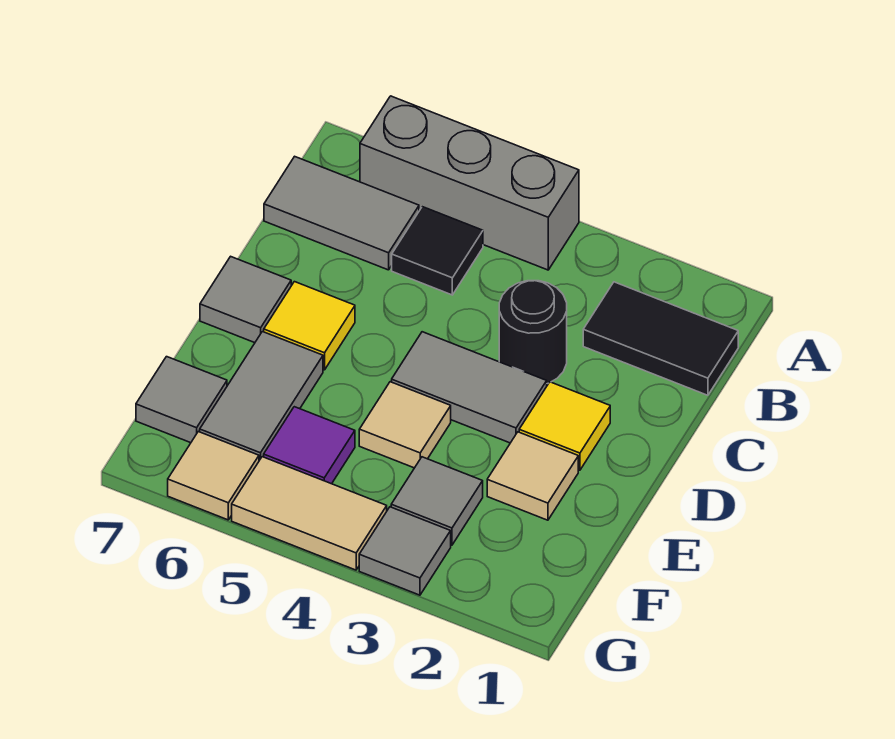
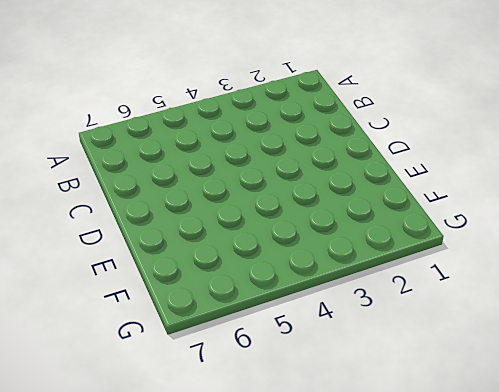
none -> grey brick A4:A6 level 1
none -> black tile B1:B2 level 1
none -> black tile B5 level 1

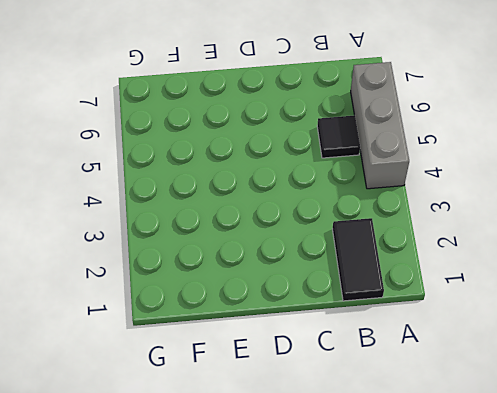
none -> grey tile B6:B7 level 1
none -> black round brick C3 level 1
none -> yellow tile D2 level 1

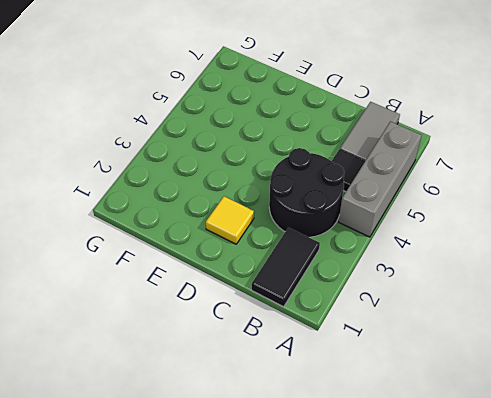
black round brick B3:C4 level 1 -> black round brick C3 level 1
none -> grey tile D3:D4 level 1
none -> yellow tile D6 level 1
none -> grey tile D7 level 1

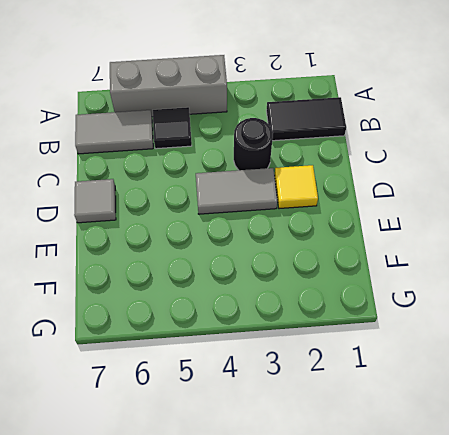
none -> yellow tile D6 level 1
none -> tan tile E2 level 1
none -> tan tile E4 level 1

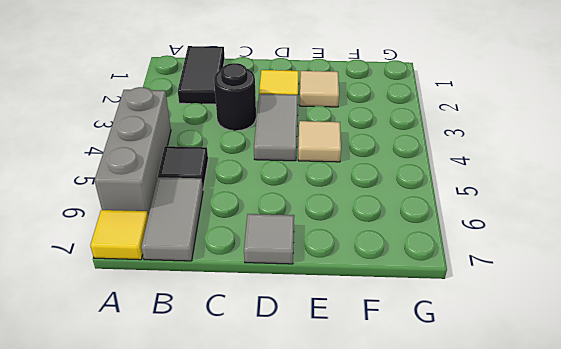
yellow tile A7 level 1 -> yellow tile D6 level 1
none -> grey tile E6:F6 level 1
none -> grey tile F3 level 1
none -> purple tile F5 level 1

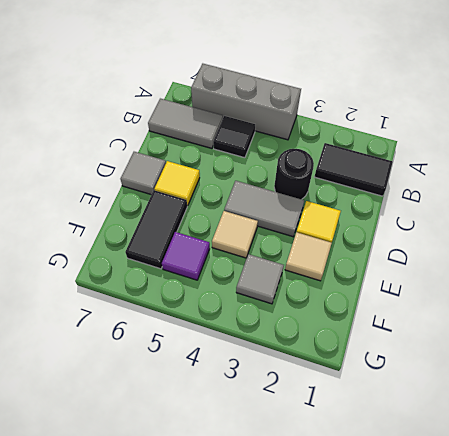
black tile E6:F6 level 1 -> grey tile E6:F6 level 1
none -> grey tile F7 level 1
none -> grey tile G3 level 1
none -> tan tile G4:G5 level 1

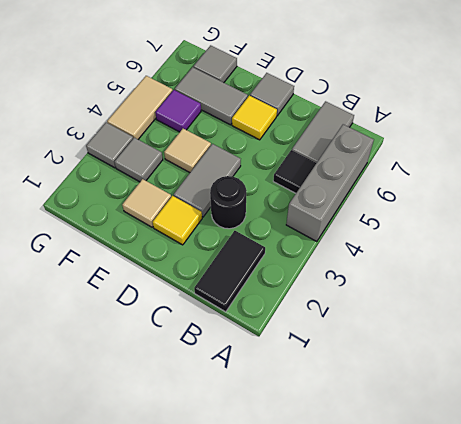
none -> tan tile G6 level 1

